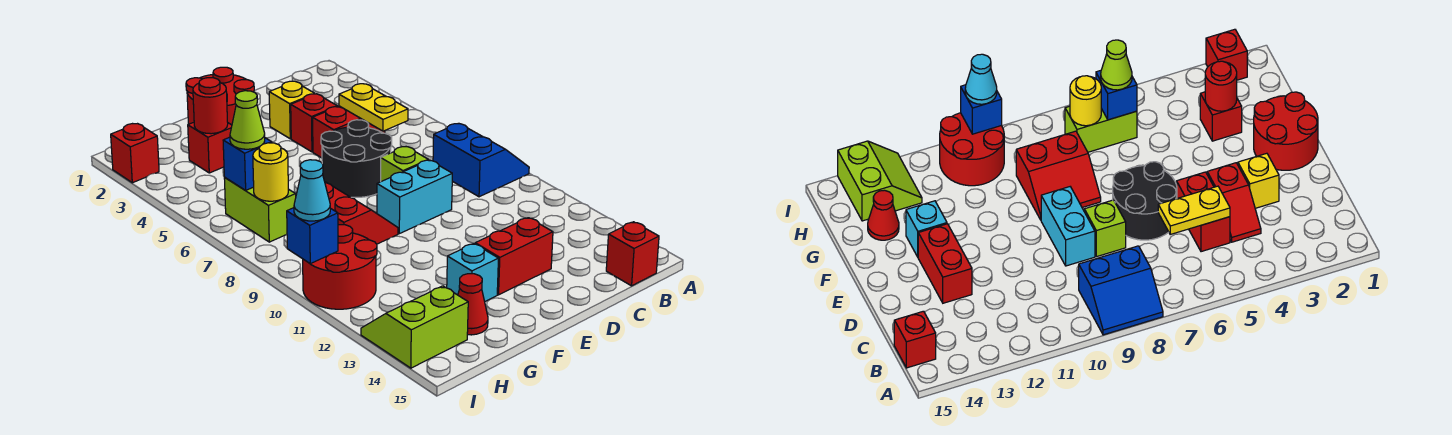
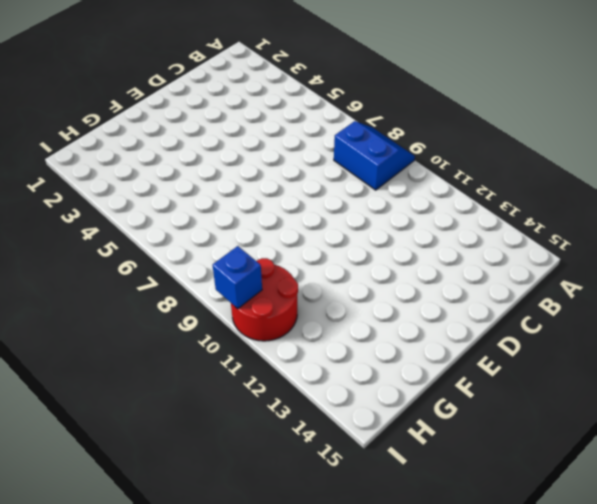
none -> red brick B15 level 1
none -> red slope C4:D4 level 1 top D
none -> red brick C5:D5 level 1

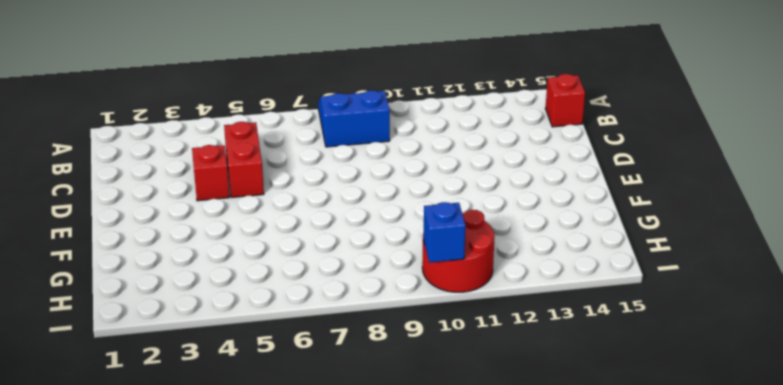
none -> yellow brick D3 level 1
none -> black round brick D6:E7 level 1
none -> lime brick D8 level 1

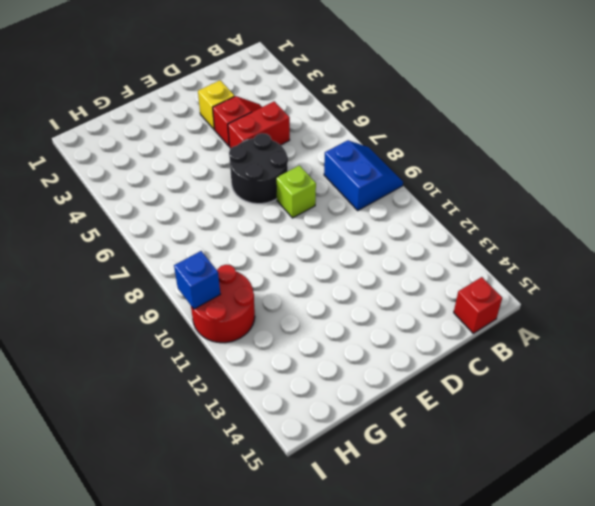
none -> cyan brick D9:E9 level 1
none -> red brick D13:E13 level 1
none -> red round brick E1:F2 level 1

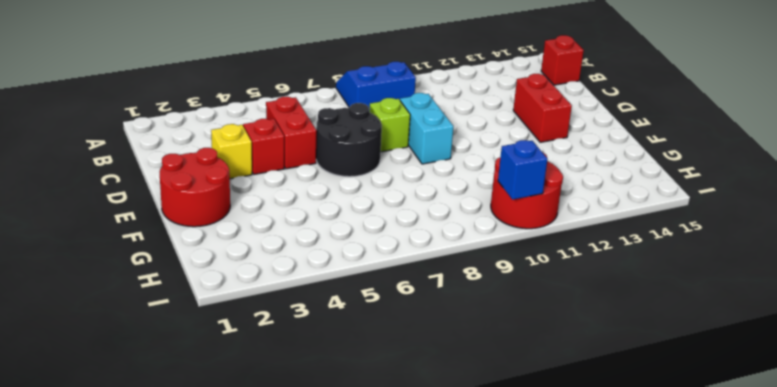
none -> red slope F8:G9 level 1 top G
none -> cyan brick F13 level 1
none -> red brick G3 level 1

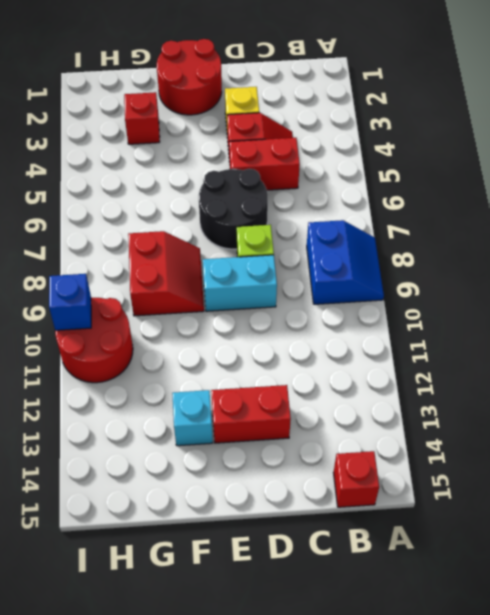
none -> red cone G14 level 1
none -> lime brick H6:H7 level 1
none -> lime slope H13:I14 level 1 top 14

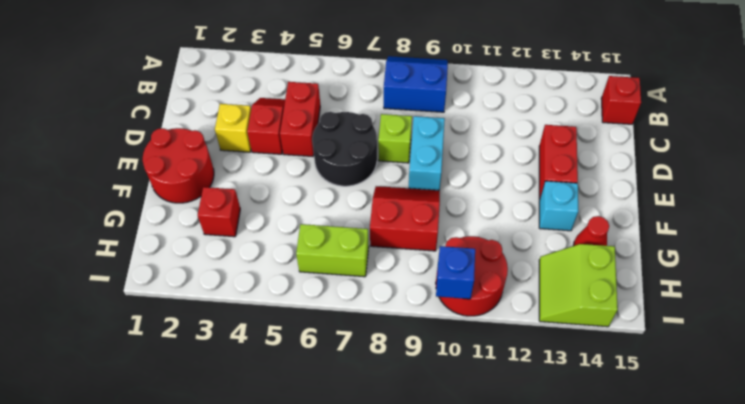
none -> red brick I2 level 1
none -> yellow plate C5:C6 level 2
none -> red round brick G3 level 2

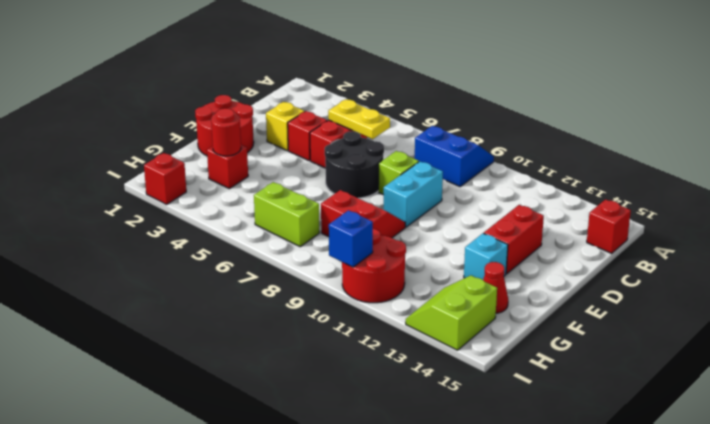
none -> blue brick H6 level 2
none -> yellow round brick H7 level 2
none -> lime cone H6 level 3

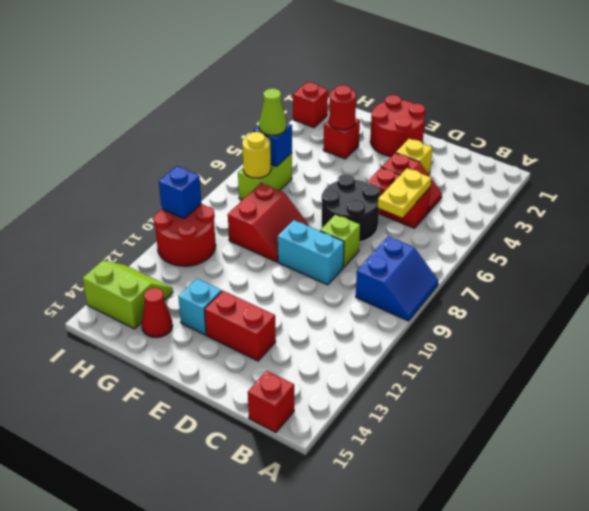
none -> cyan cone I10 level 3

